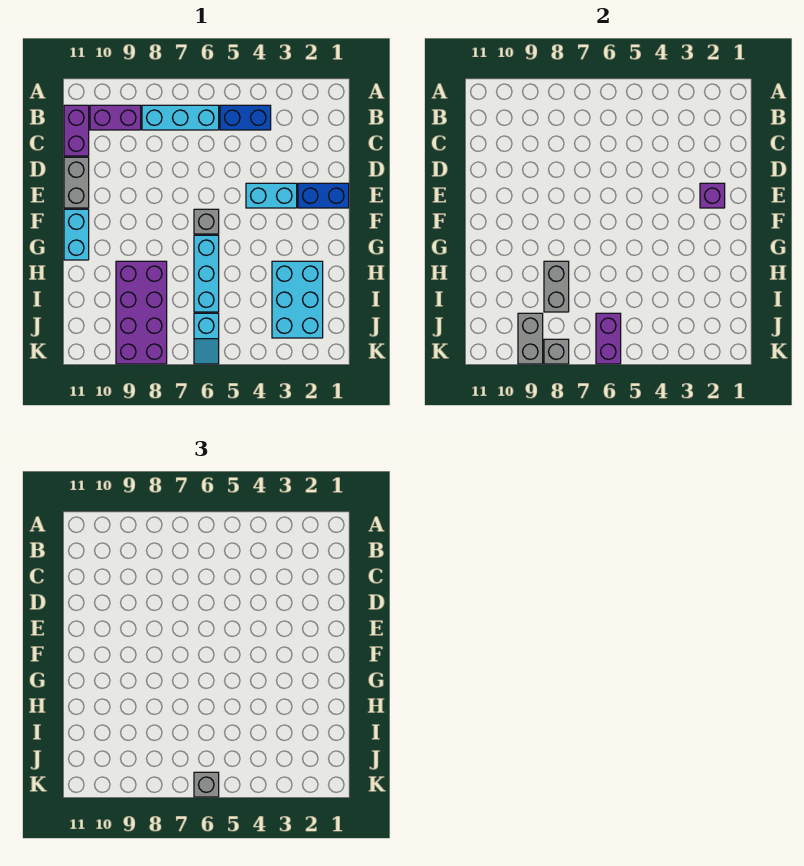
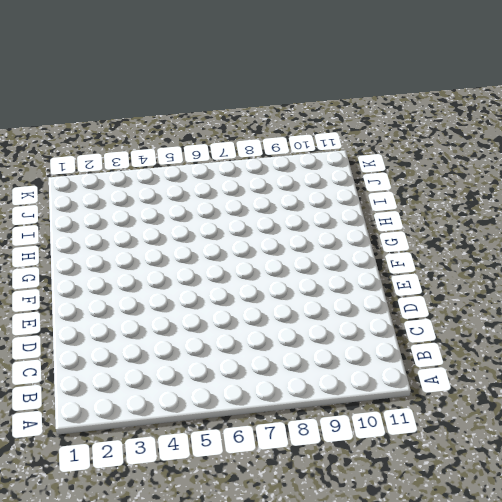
none -> blue brick B4:B5 level 1
none -> cyan brick B6:B8 level 1
none -> purple brick B9:B10 level 1

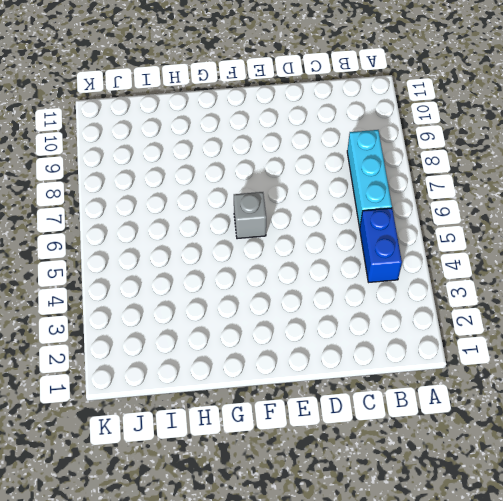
none -> purple brick B9:B10 level 1
none -> purple brick B11:C11 level 1
none -> grey brick D11:E11 level 1

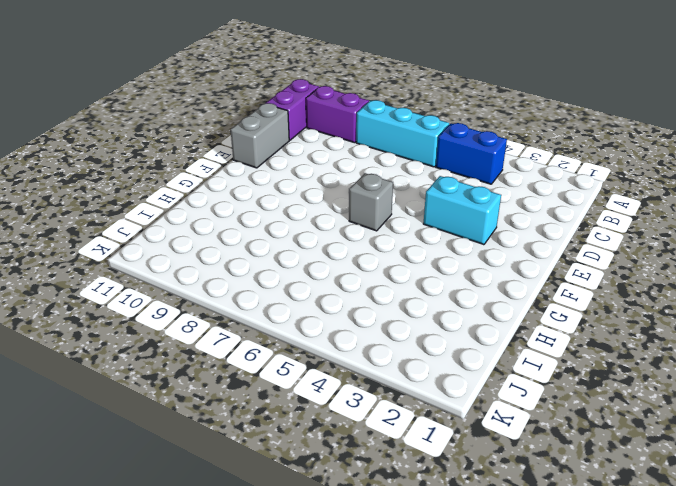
none -> blue brick E1:E2 level 1
none -> cyan brick F11:G11 level 1
none -> cyan brick G6:I6 level 1

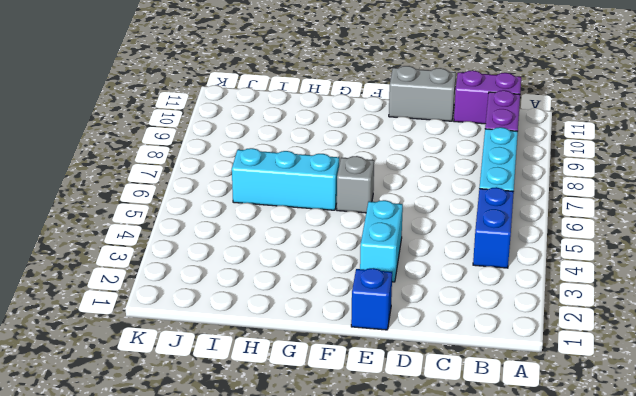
blue brick E1 level 1 -> blue brick E1:E2 level 1
none -> cyan brick F11:G11 level 1
none -> cyan brick H2:J3 level 1
none -> purple brick H8:K9 level 1

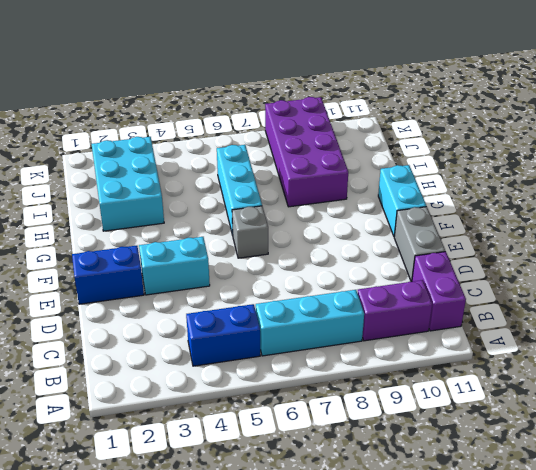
none -> cyan slope J6:K6 level 1 top J
none -> purple brick E2 level 2
none -> grey brick H8:I8 level 2

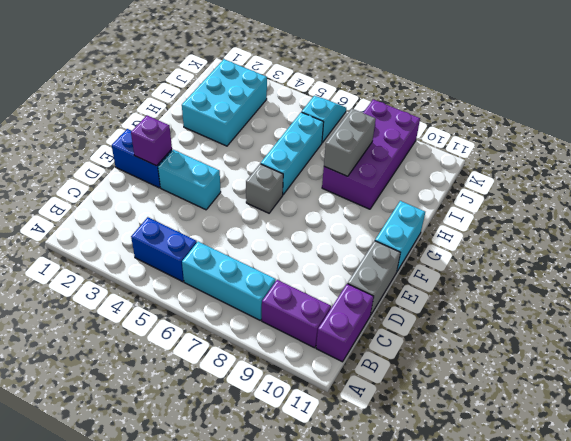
none -> purple brick J6:K6 level 2
none -> grey brick J9:K9 level 2
none -> grey brick K8 level 2

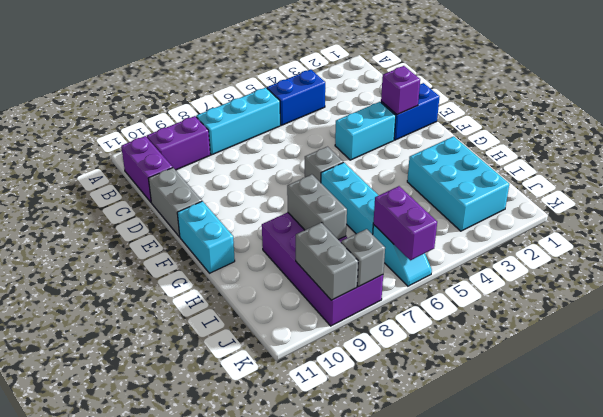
none -> grey brick K6 level 3

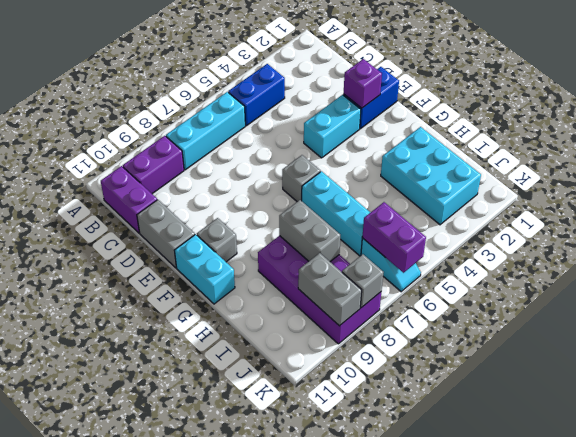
grey brick F10 level 1 -> grey brick K6 level 3

